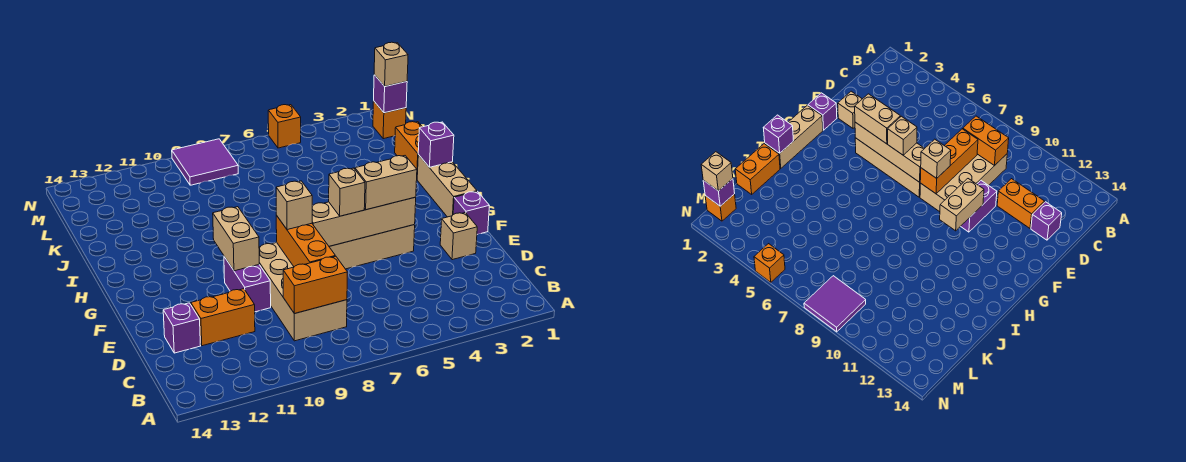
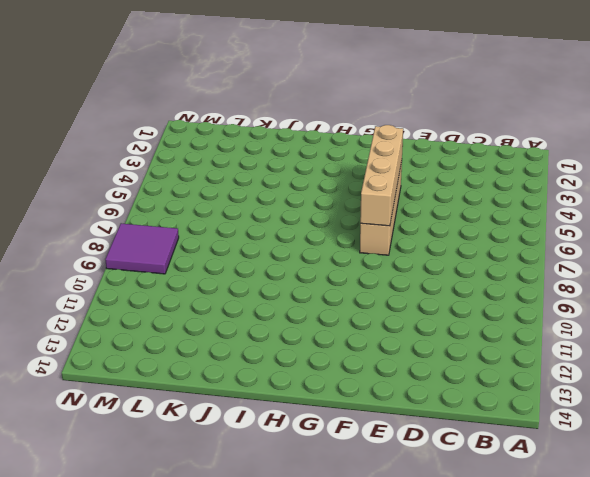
none -> tan brick C8:F9 level 1
none -> orange brick D11:D12 level 1
none -> purple brick D13 level 1

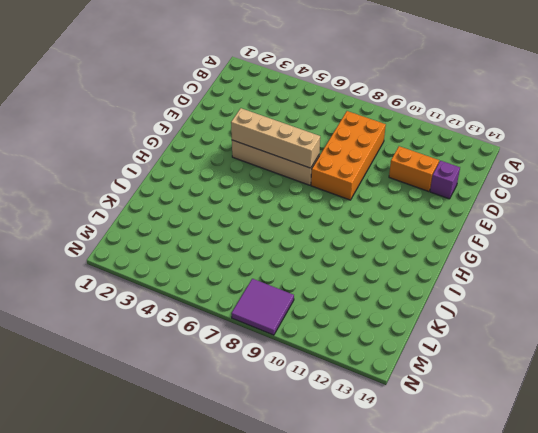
orange brick C8:F9 level 1 -> tan brick C8:F9 level 1
none -> tan brick E2 level 1
none -> purple brick E10:F10 level 1
none -> purple brick F1 level 1

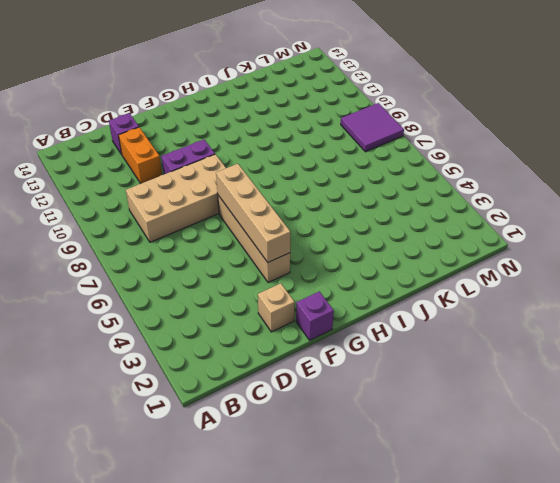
none -> tan brick G1:I1 level 1
none -> orange brick J1:K1 level 1
none -> orange brick M1 level 1

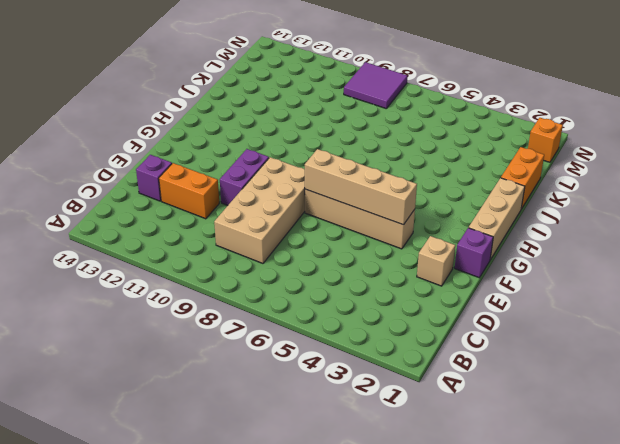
none -> orange brick N5 level 1
none -> orange brick C8:C9 level 2
none -> orange brick D8:F8 level 2

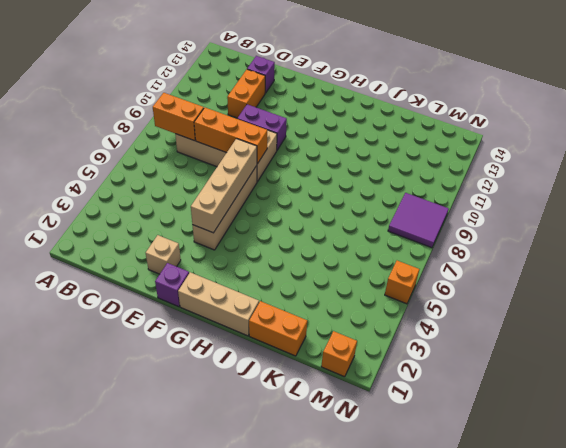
orange brick B8:C8 level 2 -> orange brick C8:C9 level 2
none -> tan brick F10:G10 level 2
none -> purple brick I1 level 2
none -> purple brick M1 level 2

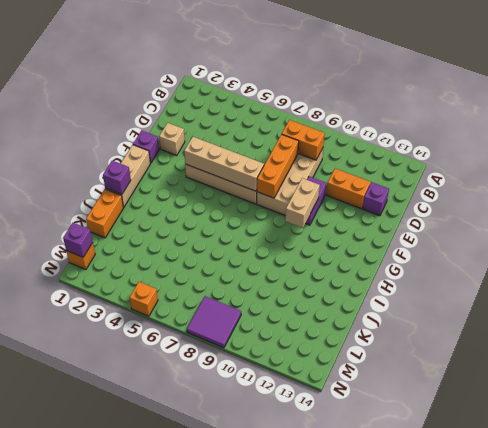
none -> tan brick F4:F5 level 3
none -> tan brick F6 level 3
none -> tan brick F8 level 3

